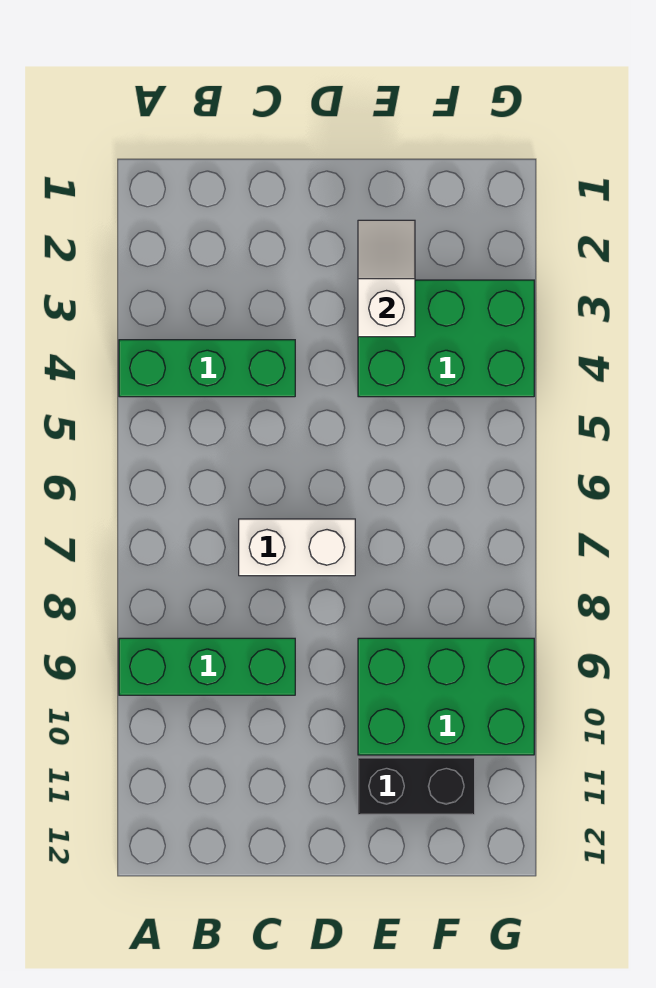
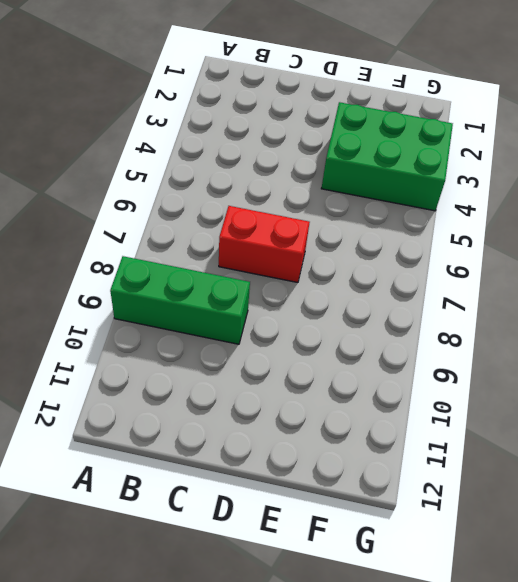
red brick C7:D7 level 1 -> white brick C7:D7 level 1
none -> green brick A4:C4 level 1
none -> green brick E9:G10 level 1

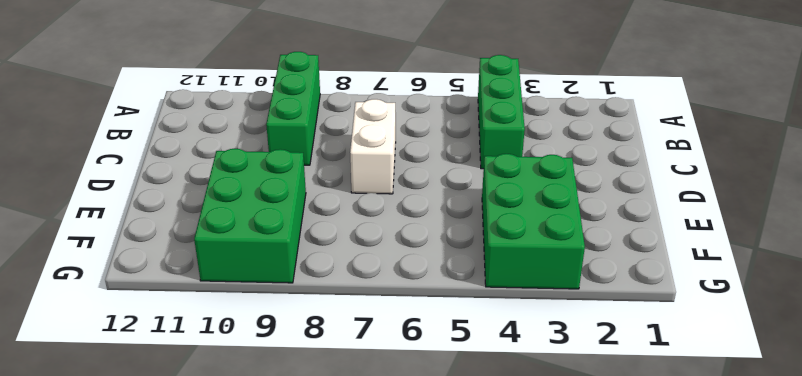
none -> black brick E11:F11 level 1
none -> white slope E2:E3 level 2 top 3

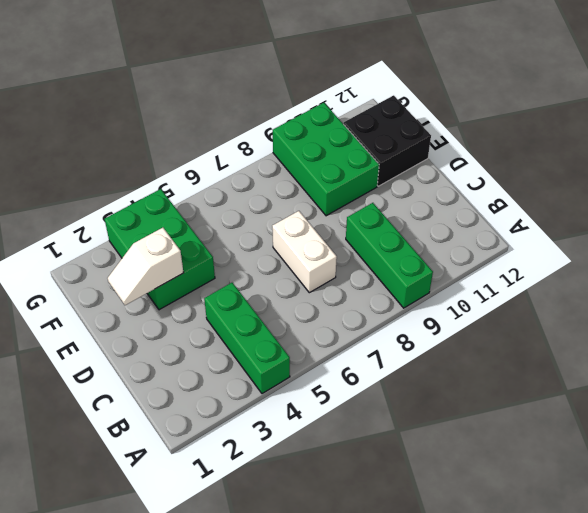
black brick E11:F12 level 1 -> black brick E11:F11 level 1

